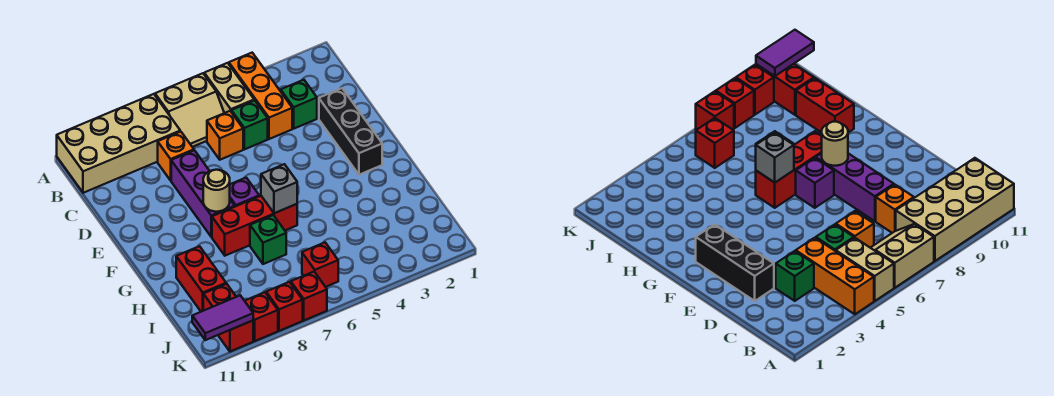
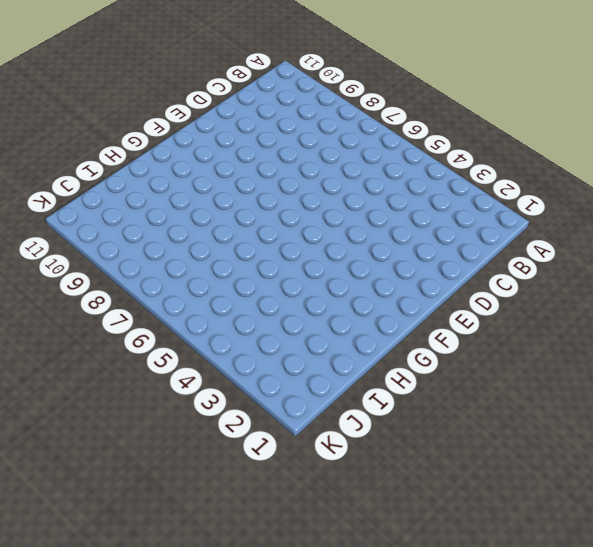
none -> orange brick A4:C4 level 1
none -> tan brick A5:B5 level 1
none -> tan slope A6:B7 level 1 top A

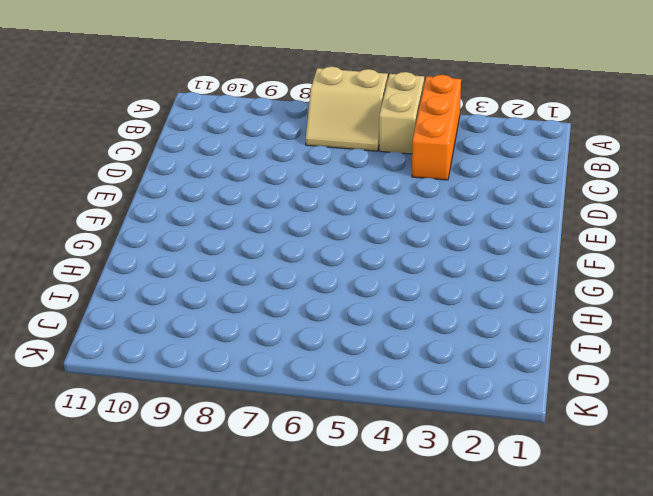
none -> tan brick A8:B11 level 1
none -> green brick C3 level 1
none -> green brick C5 level 1

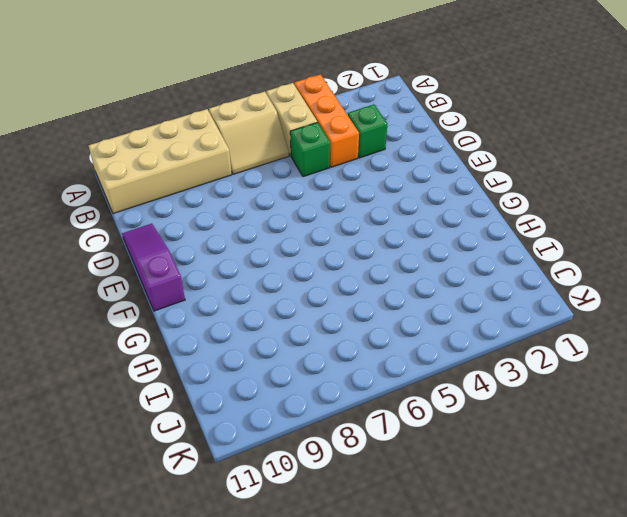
purple slope D11:F11 level 1 top F -> none
none -> orange brick C6 level 1
none -> orange brick C8 level 1
none -> black brick D2:F2 level 1

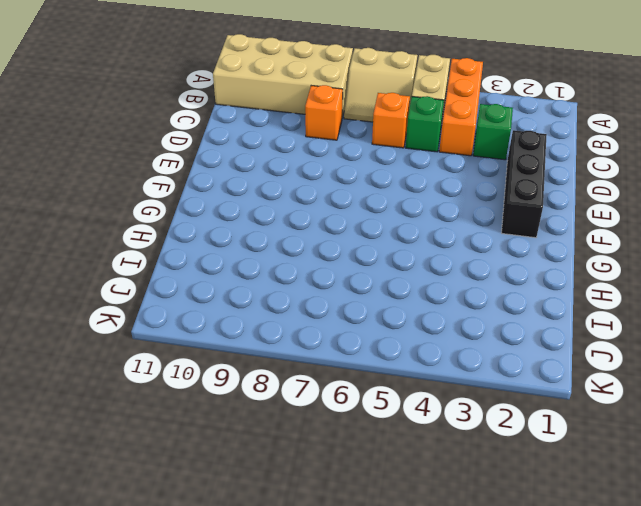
none -> purple brick D8:F8 level 1
none -> purple brick F7 level 1
none -> red brick G6:G8 level 1

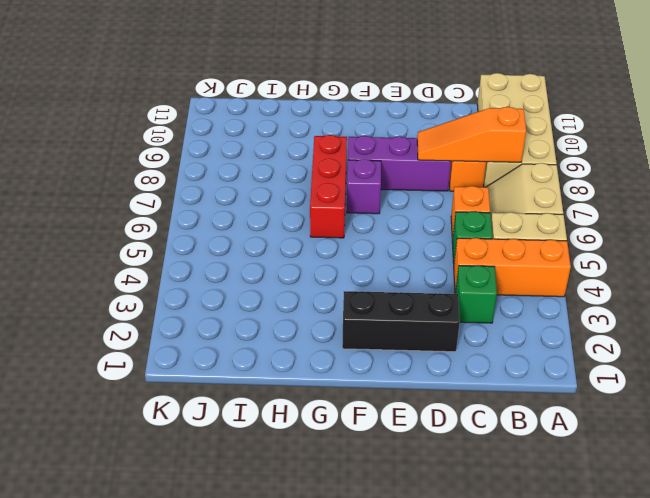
orange slope B8:D8 level 2 top B -> none
none -> green brick H7 level 1
none -> red brick H10:I10 level 1
none -> red brick J6 level 1

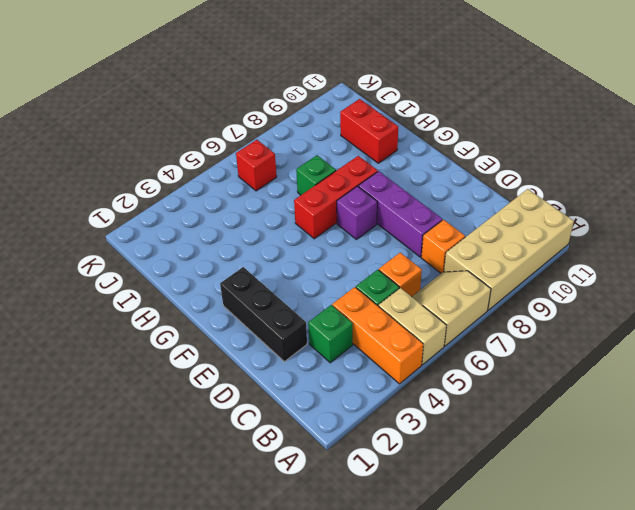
none -> red brick J10:K10 level 1
none -> red brick K7 level 1
none -> red brick K8 level 1

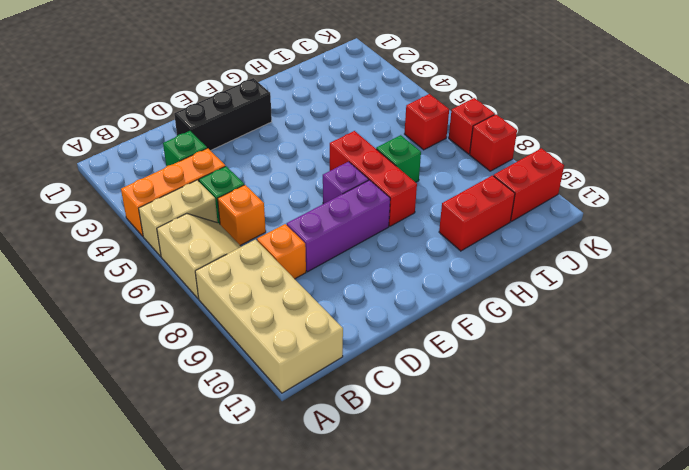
none -> red brick K9 level 1
none -> tan round brick F8 level 2
none -> grey brick G6 level 2

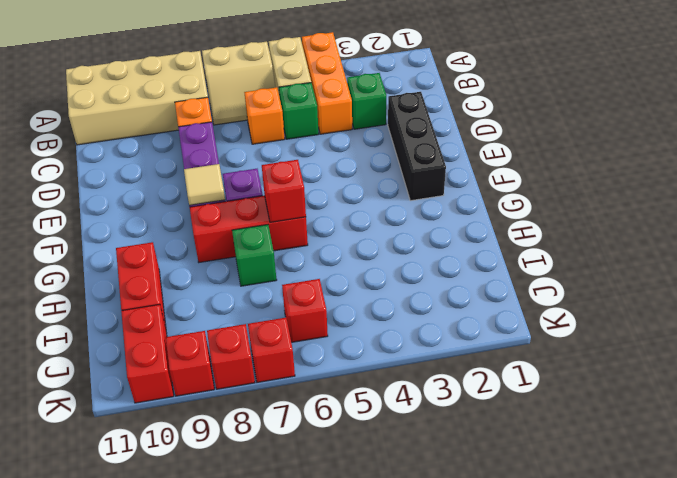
tan tile F8 level 2 -> tan round brick F8 level 2
red brick G6 level 2 -> grey brick G6 level 2
none -> purple tile K10:K11 level 2

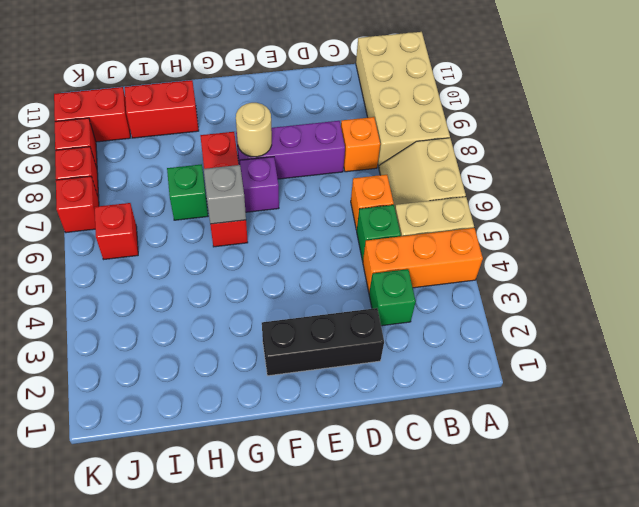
none -> purple tile K10:K11 level 2

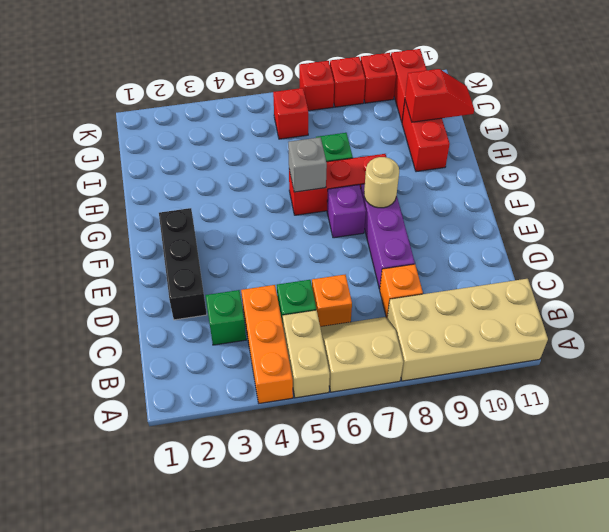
red slope I10:I11 level 2 top 10 -> none
none -> purple tile K10:K11 level 2

